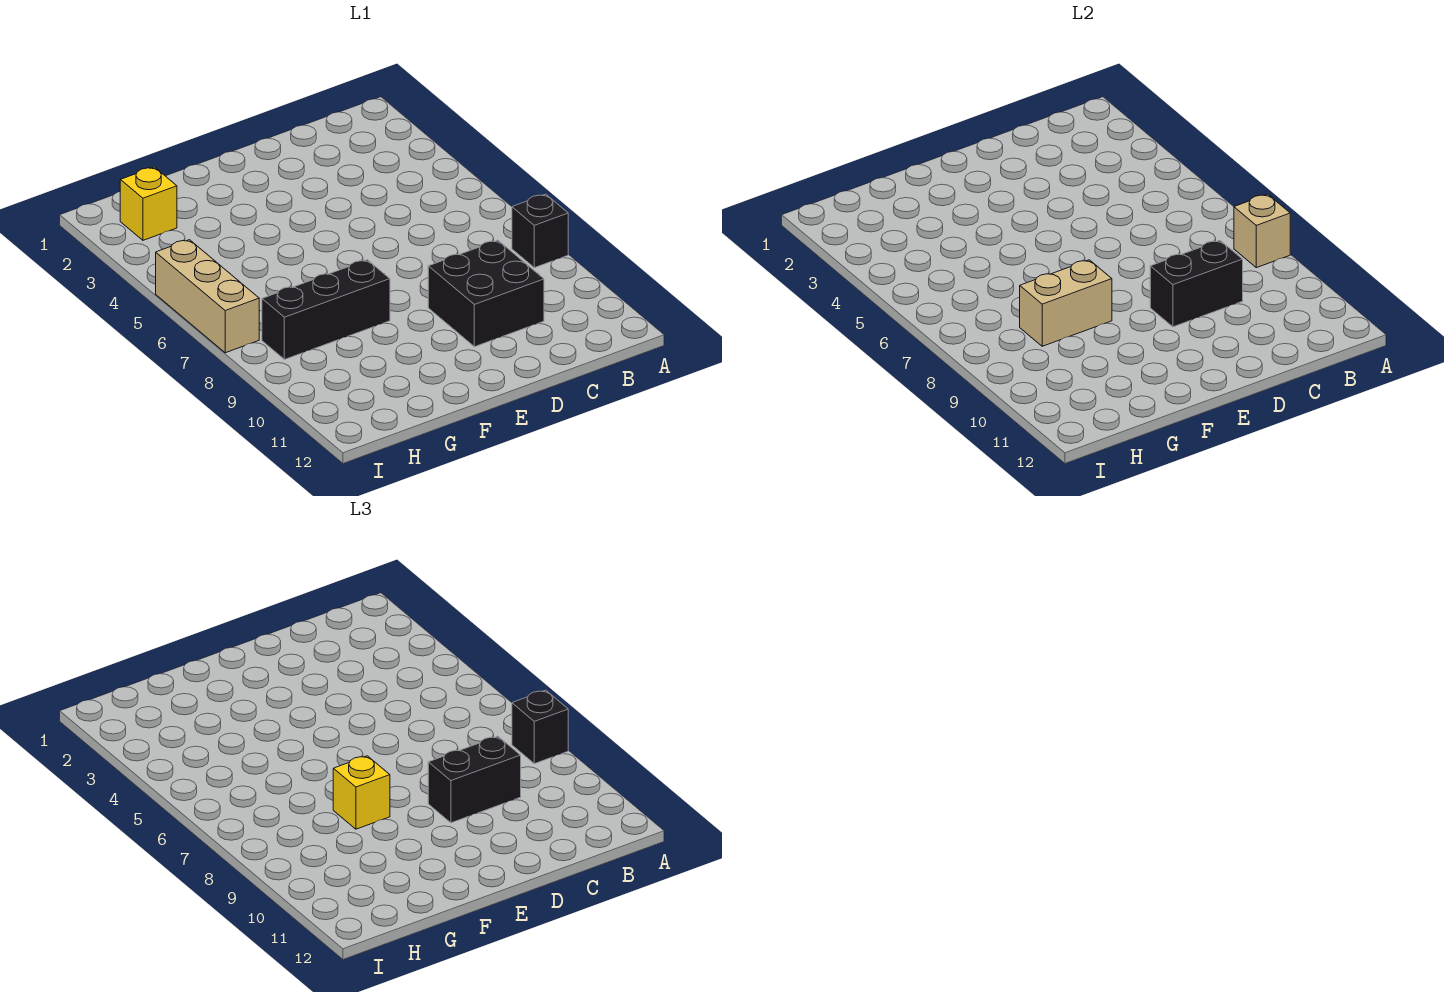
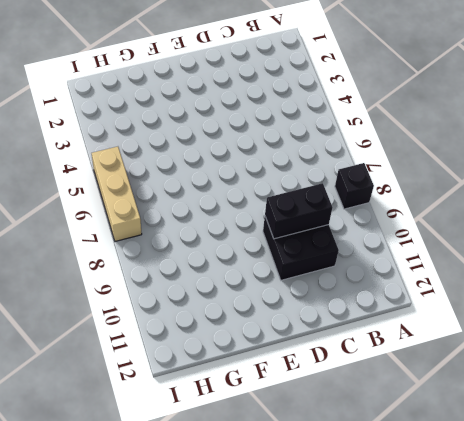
none -> black brick F8:H8 level 1
none -> yellow brick H2 level 1

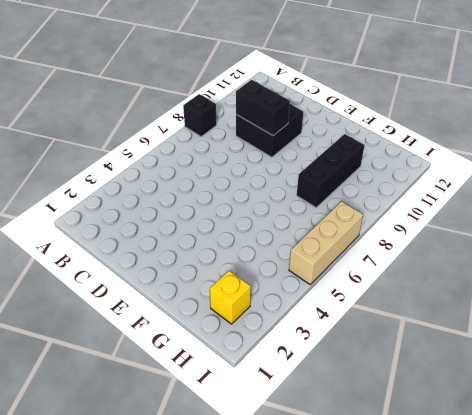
black brick G8:G10 level 1 -> black brick F8:H8 level 1
none -> tan brick A8 level 2
none -> tan brick F8:G8 level 2

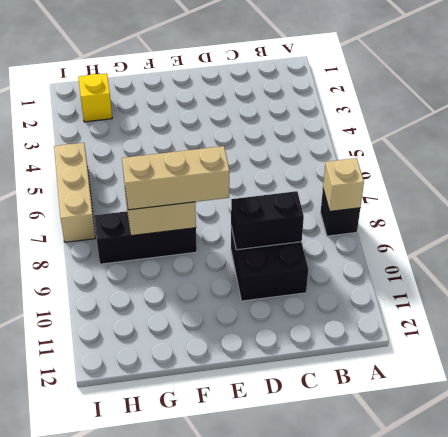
tan brick E8:G8 level 3 -> yellow brick F8 level 3
none -> black brick A8 level 3
none -> black brick C9:D9 level 3

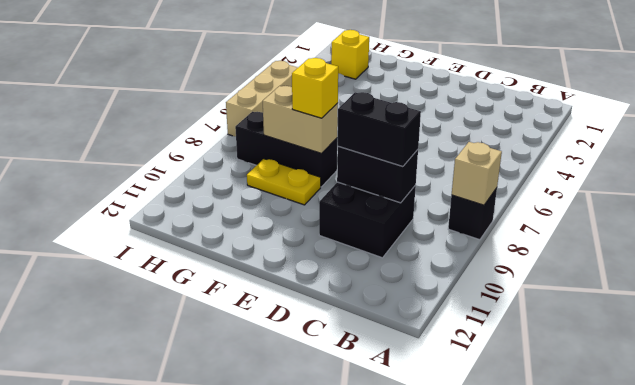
yellow plate F9:G9 level 1 -> none
none -> black brick A8 level 3

